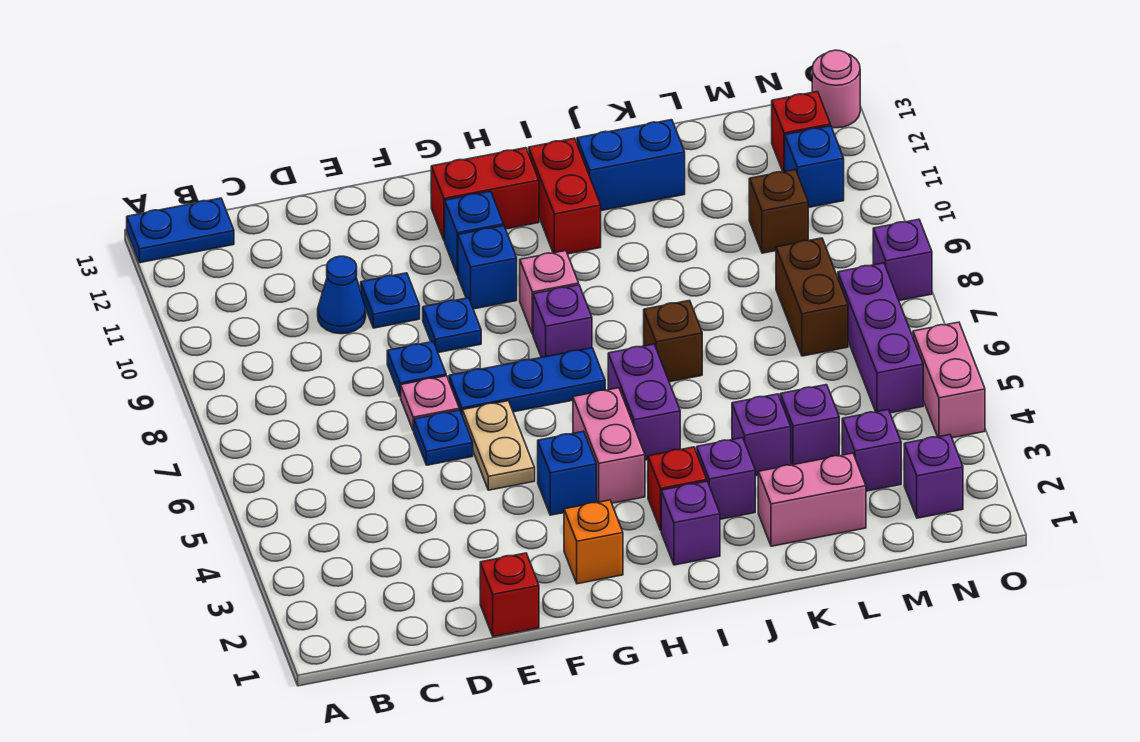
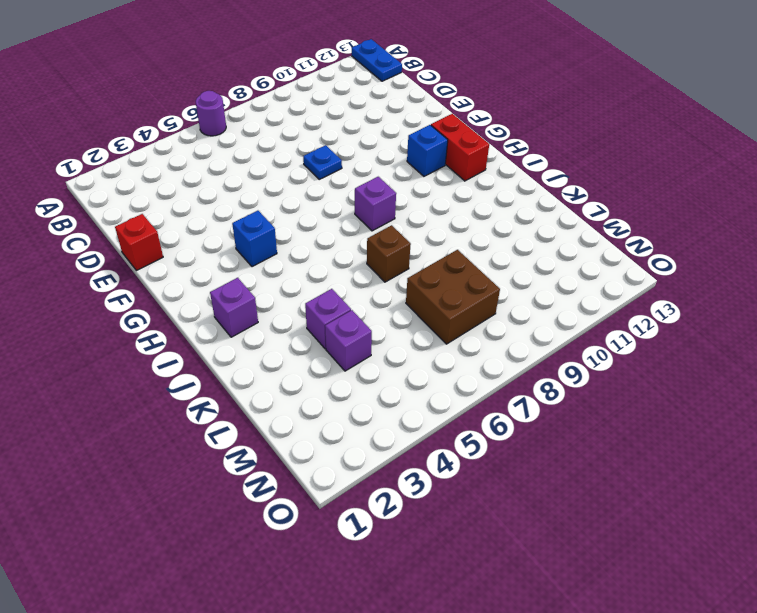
purple round brick A6 level 1 -> none
brown brick L7:M8 level 1 -> brown brick M7:M8 level 1
none -> blue cone D10 level 1
none -> blue plate E6 level 1
none -> pink plate E7 level 1
none -> blue plate E10 level 1

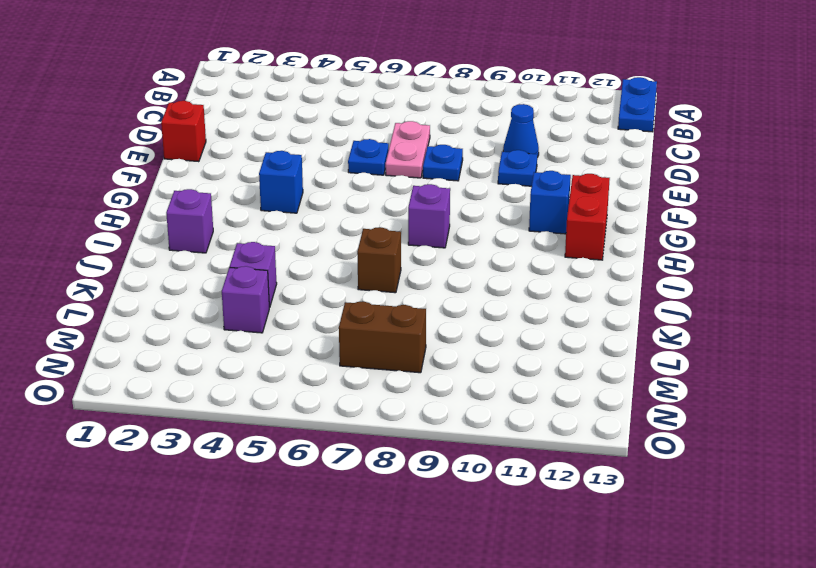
pink plate D7:E7 level 1 -> pink plate E7 level 1
none -> tan plate F5:F6 level 1
none -> blue plate F7:H7 level 1
none -> blue plate F9 level 1
none -> orange brick G2 level 1

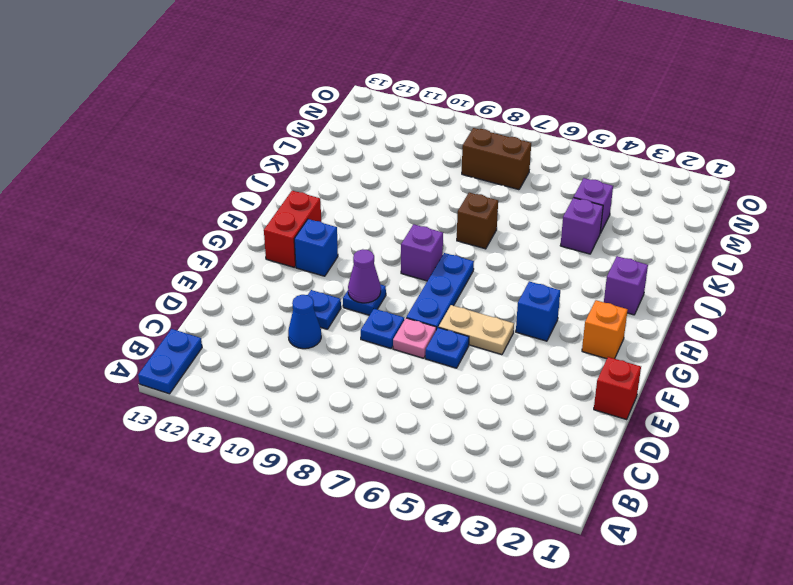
purple cone F9 level 2 -> none
none -> blue brick G10 level 1
none -> pink brick H4:H5 level 1
none -> pink brick H9 level 1
none -> red brick I3 level 1

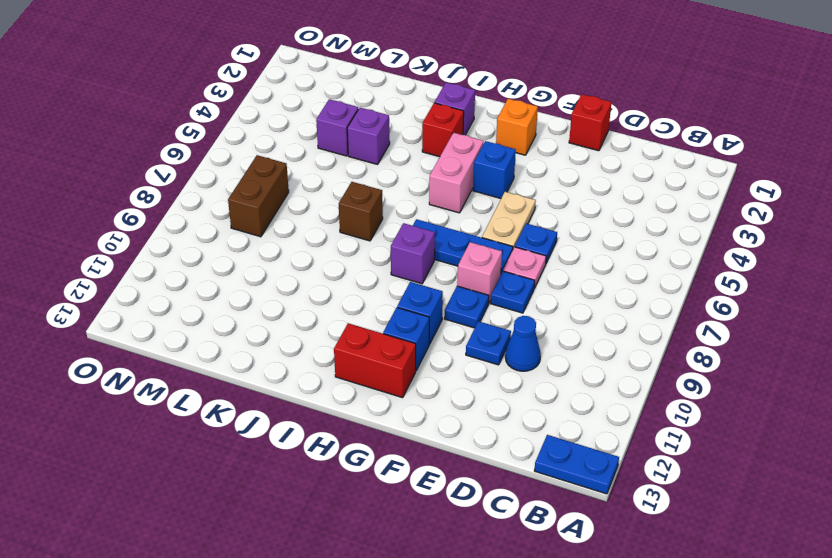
pink brick F8 level 1 -> pink brick H9 level 1
none -> purple brick I5:I6 level 1
none -> red brick I11:I12 level 1
none -> purple brick J3 level 1
none -> blue brick J12:K12 level 1

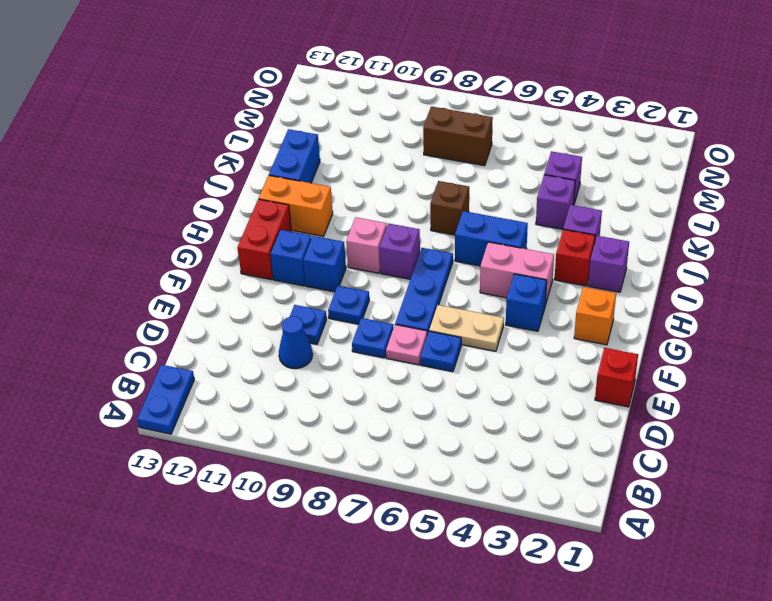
blue brick I5:I6 level 1 -> purple brick I5:I6 level 1
orange brick I11:I12 level 1 -> red brick I11:I12 level 1
none -> pink brick K2:L2 level 1
none -> purple brick M3 level 1
none -> brown brick M10 level 1
none -> purple brick N2 level 1

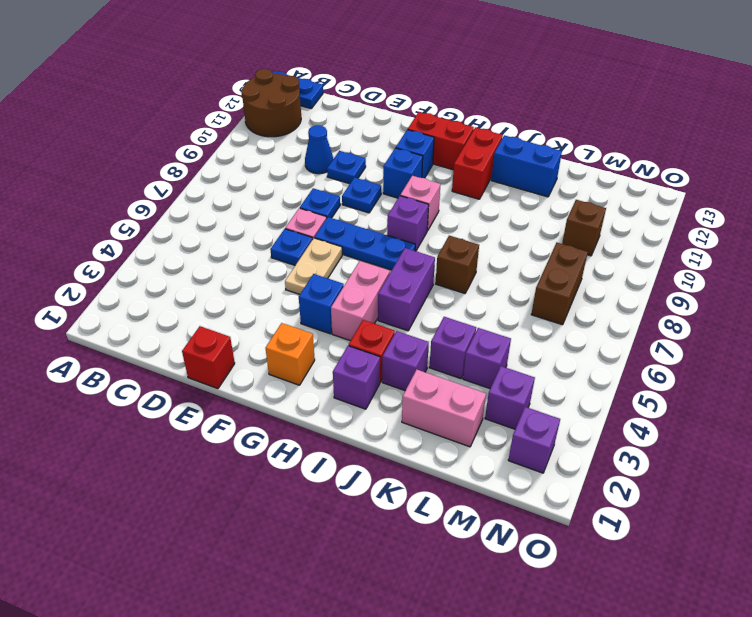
brown round brick A11:B12 level 1 -> none
none -> purple brick N5:N7 level 1
none -> blue brick N11 level 1
none -> red brick N12 level 1
none -> pink brick O4:O5 level 1

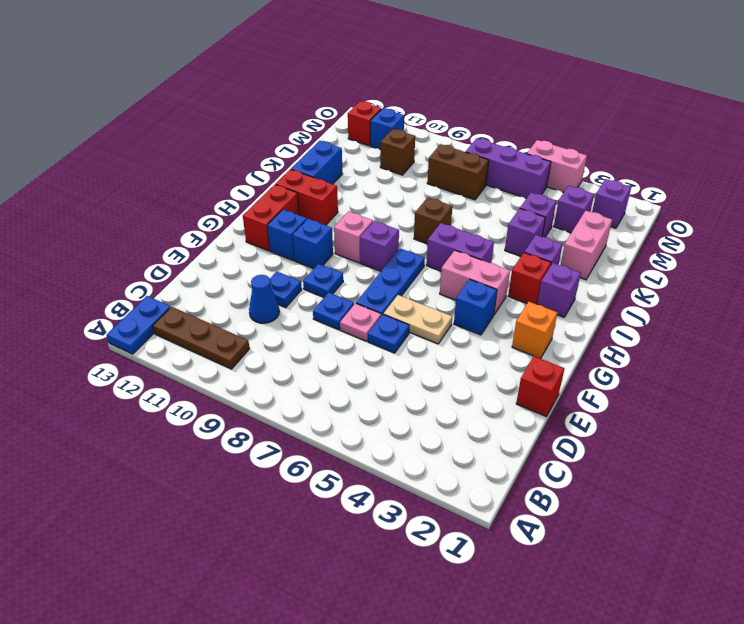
brown plate B10:B12 level 1 -> none
none -> purple brick O8 level 1
none -> pink round brick O13 level 1

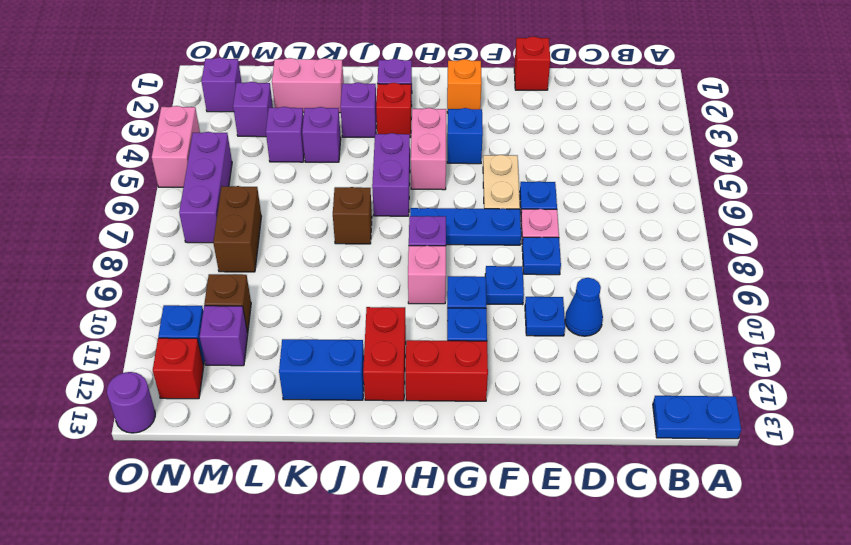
purple brick M11 level 1 -> purple brick O8 level 1
purple round brick O13 level 1 -> pink round brick O13 level 1

